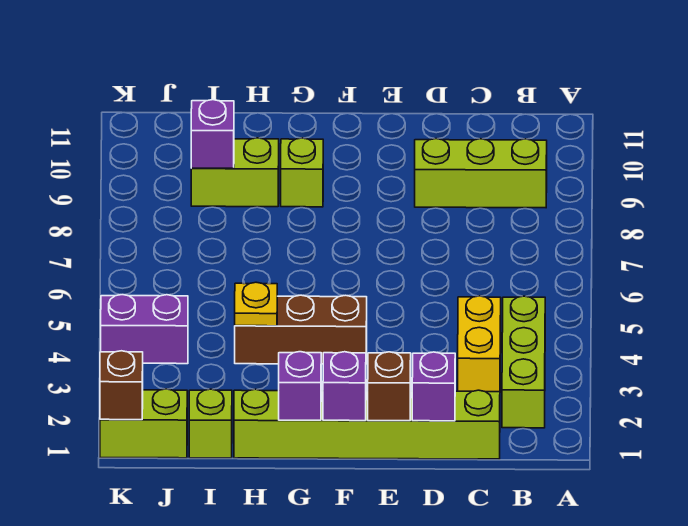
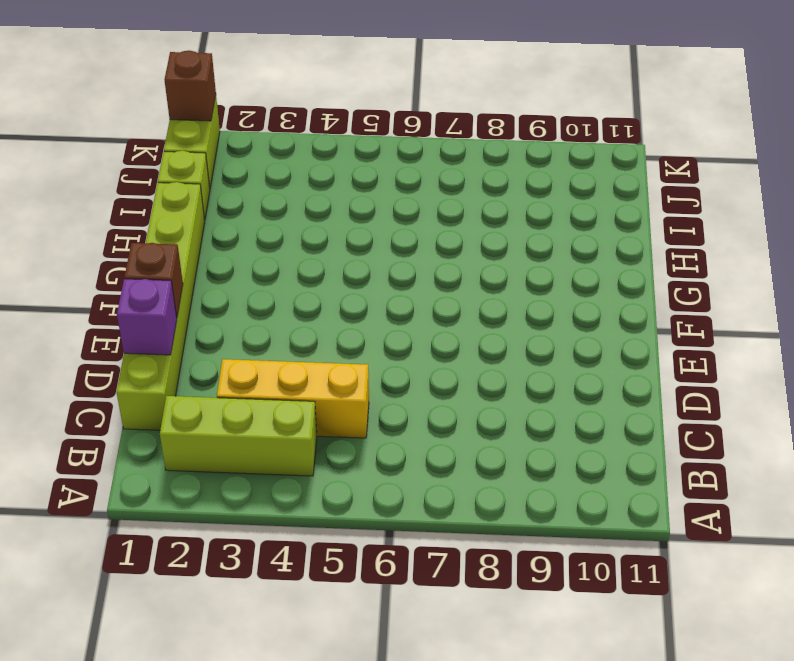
yellow brick C3:C5 level 1 -> yellow brick C3:C4 level 1
none -> lime brick B9:D9 level 1
none -> brown brick F4:H4 level 1
none -> lime brick G9 level 1

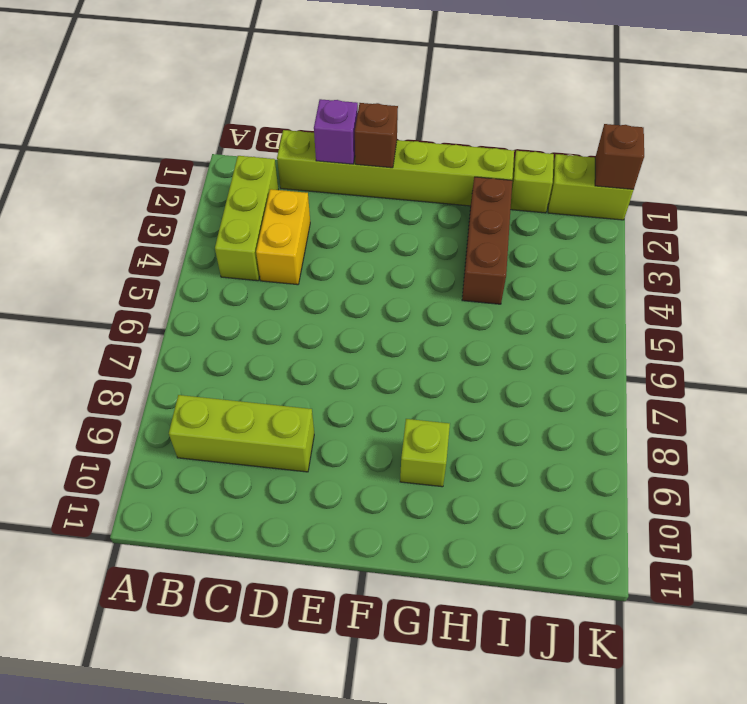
brown brick H2:H4 level 1 -> brown brick F4:H4 level 1
none -> lime brick H9:I9 level 1
none -> purple brick J4:K4 level 1
none -> purple brick F1 level 2

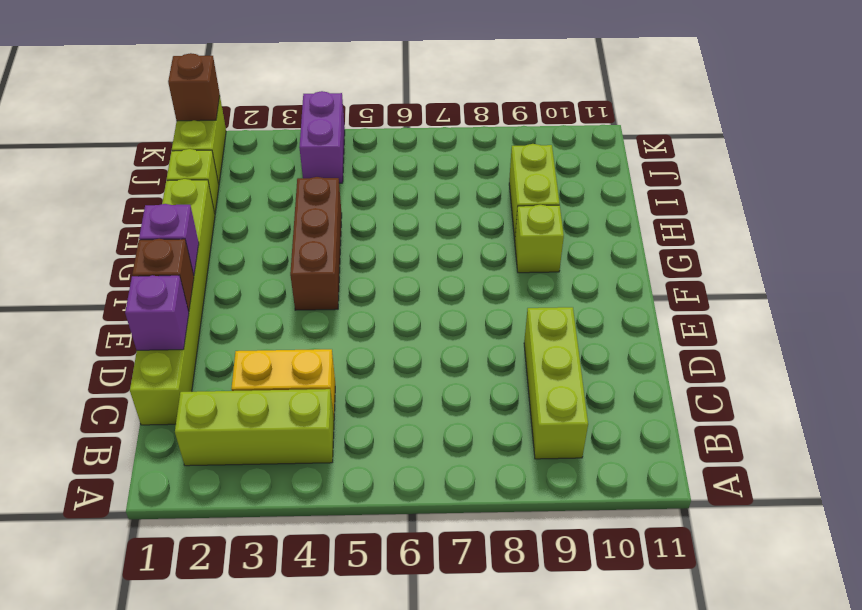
none -> purple brick G1 level 2
none -> yellow plate H4 level 2
none -> purple brick I9 level 2

